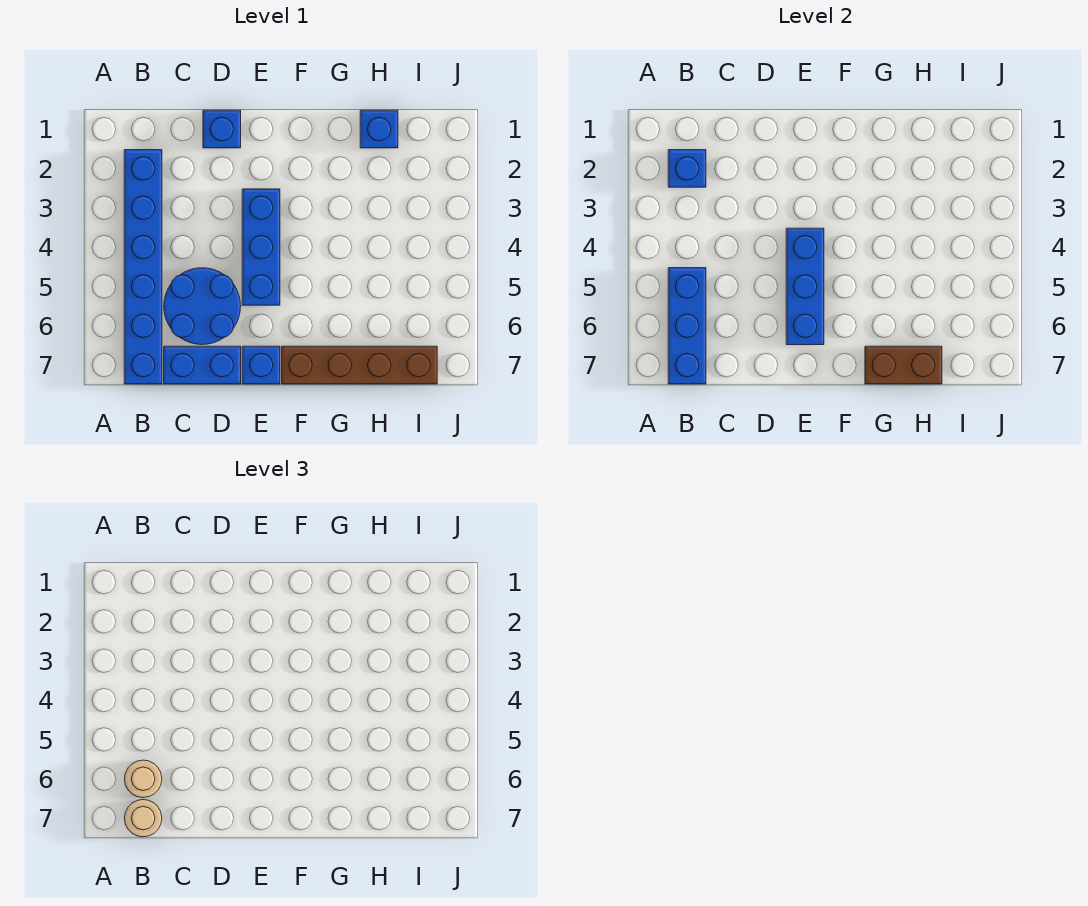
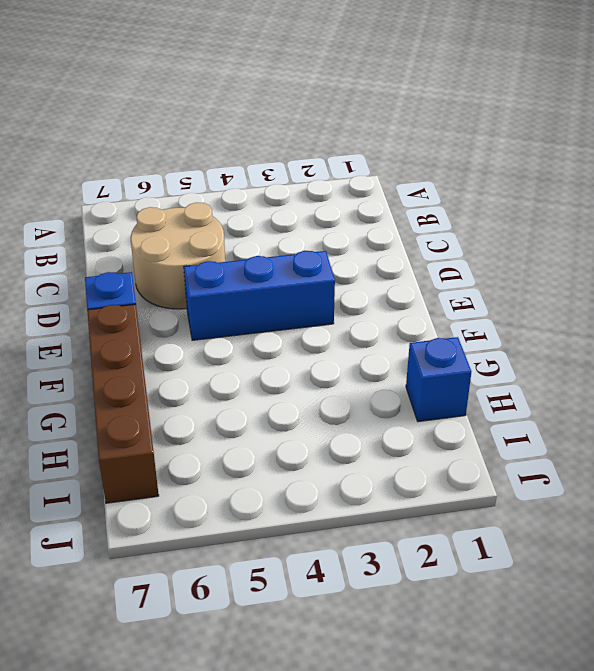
tan round brick C5:D6 level 1 -> blue round brick C5:D6 level 1
none -> blue brick B2:B7 level 1
none -> blue brick C7:D7 level 1
none -> blue brick D1 level 1

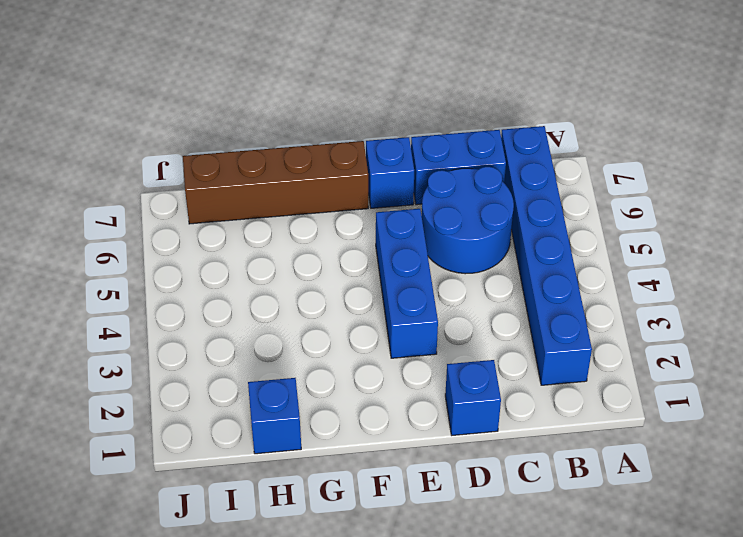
none -> blue brick B2 level 2
none -> blue brick B5:B7 level 2
none -> blue brick E4:E6 level 2

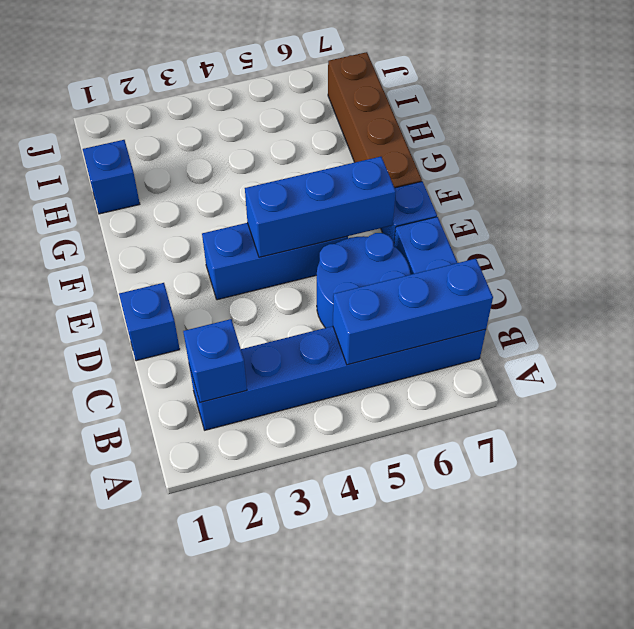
none -> brown brick G7:H7 level 2
none -> tan round brick B6 level 3
none -> tan round brick B7 level 3

